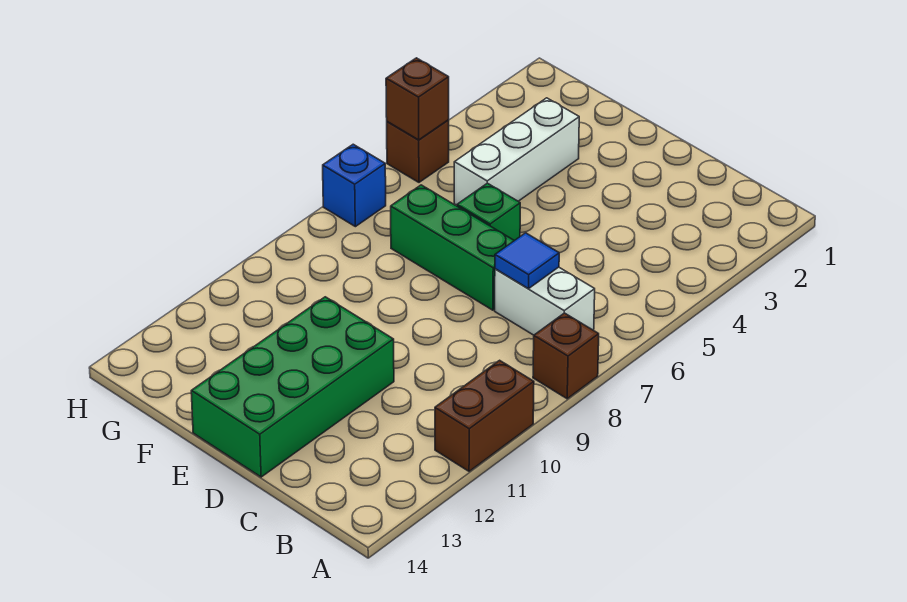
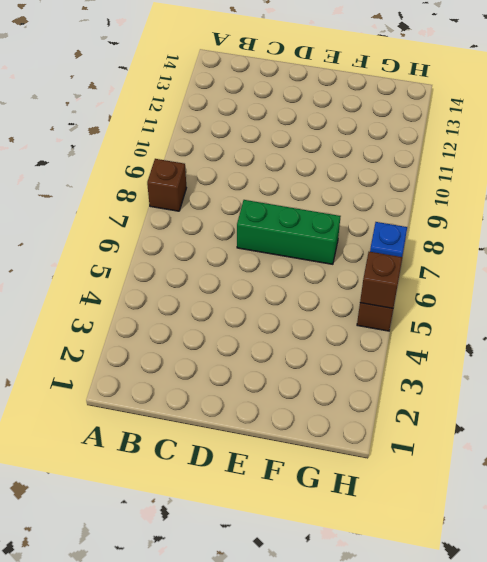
none -> brown brick A10:A11 level 1
none -> white brick B7:C7 level 1

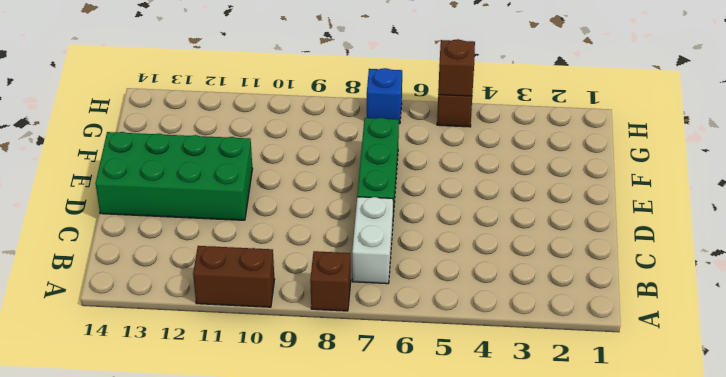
none -> green brick E6 level 1
none -> white brick F3:F5 level 1

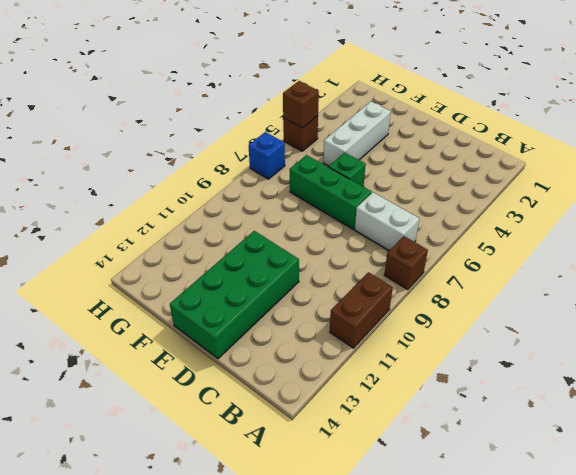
none -> blue tile C7 level 2

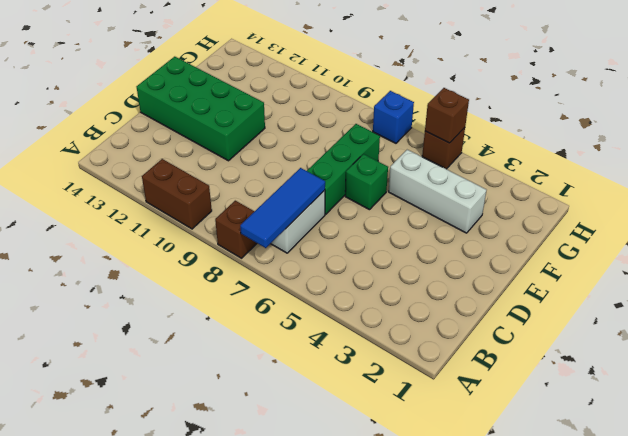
blue tile A7:C7 level 2 -> blue tile C7 level 2

